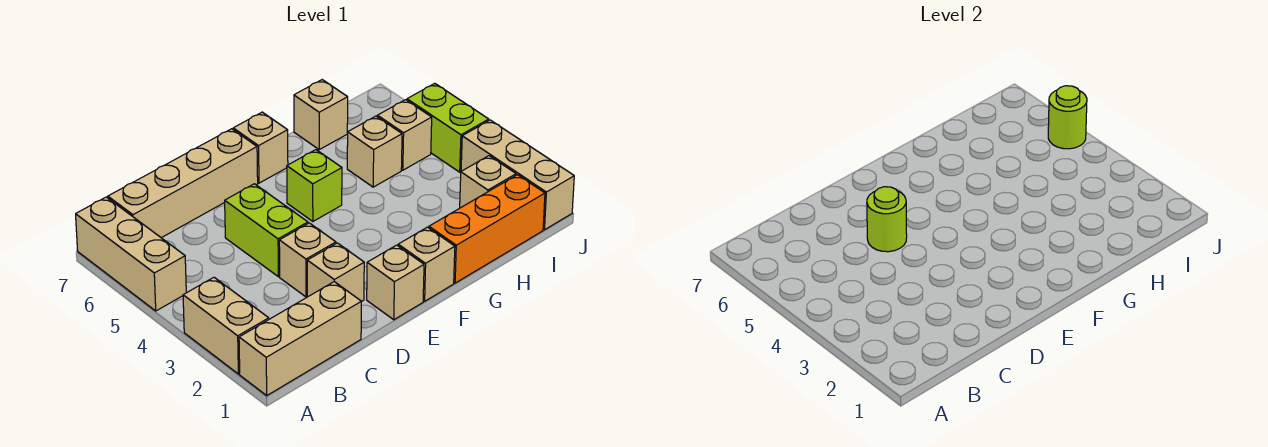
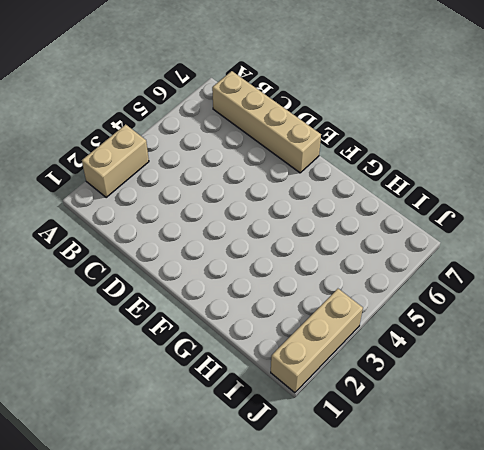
none -> tan brick A1:C1 level 1
none -> tan brick A5:A7 level 1
none -> tan brick D2 level 1

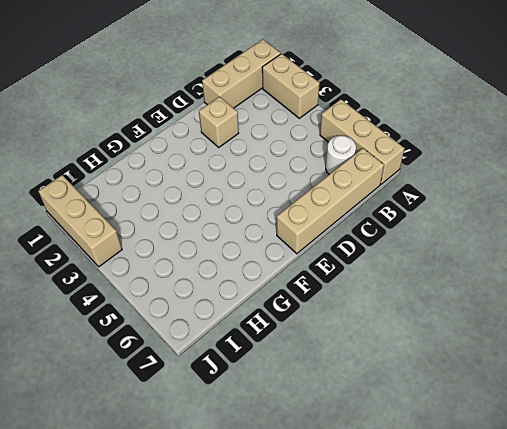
white round brick B6 level 1 -> none
none -> tan brick D3 level 1
none -> lime brick D4:D5 level 1
none -> tan brick E1 level 1

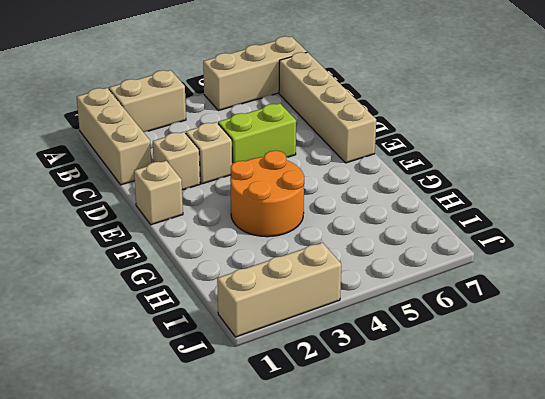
orange round brick F3:G4 level 1 -> none
none -> tan brick F1 level 1
none -> lime brick F5 level 1
none -> tan brick F7 level 1

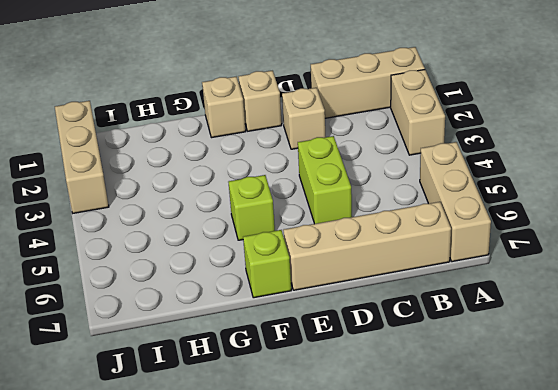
lime brick F7 level 1 -> tan brick F7 level 1
none -> tan brick D3 level 1
none -> orange brick G1:I1 level 1
none -> tan brick H5 level 1

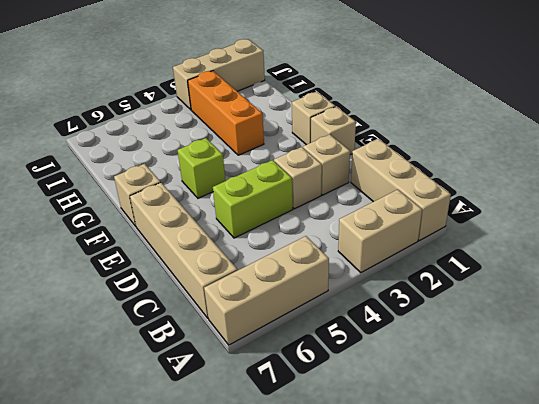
orange brick G3:I3 level 1 -> orange brick G1:I1 level 1
none -> tan brick H5 level 1
none -> tan brick H7 level 1
none -> tan brick I2 level 1

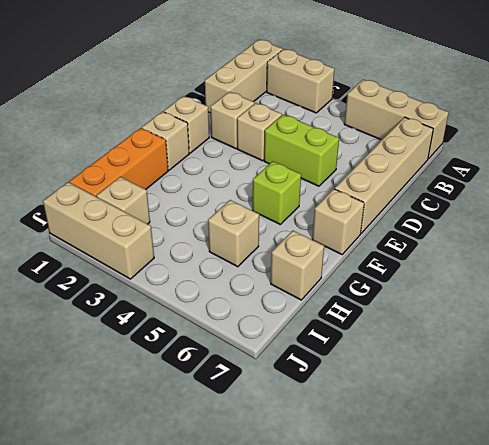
none -> tan brick I5 level 1
none -> lime brick J4:J5 level 1
none -> lime round brick D5 level 2

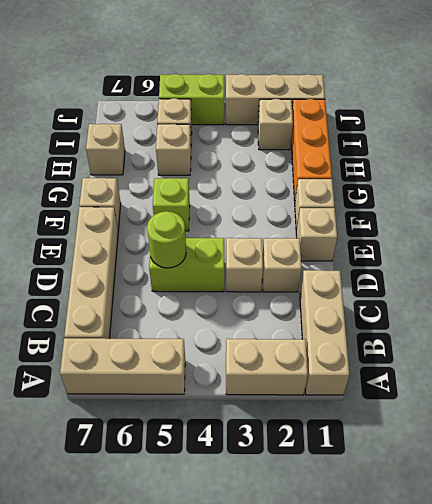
none -> lime round brick J5 level 2

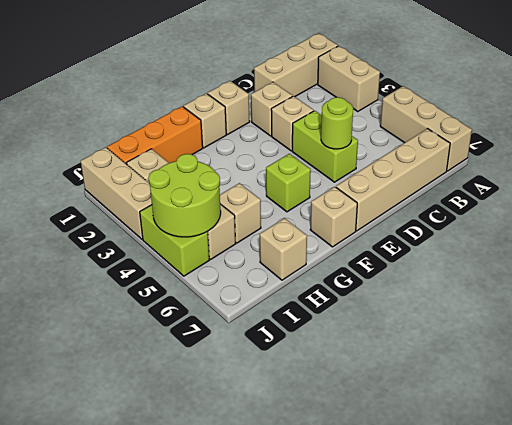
lime round brick I4:J5 level 2 -> lime round brick J5 level 2

